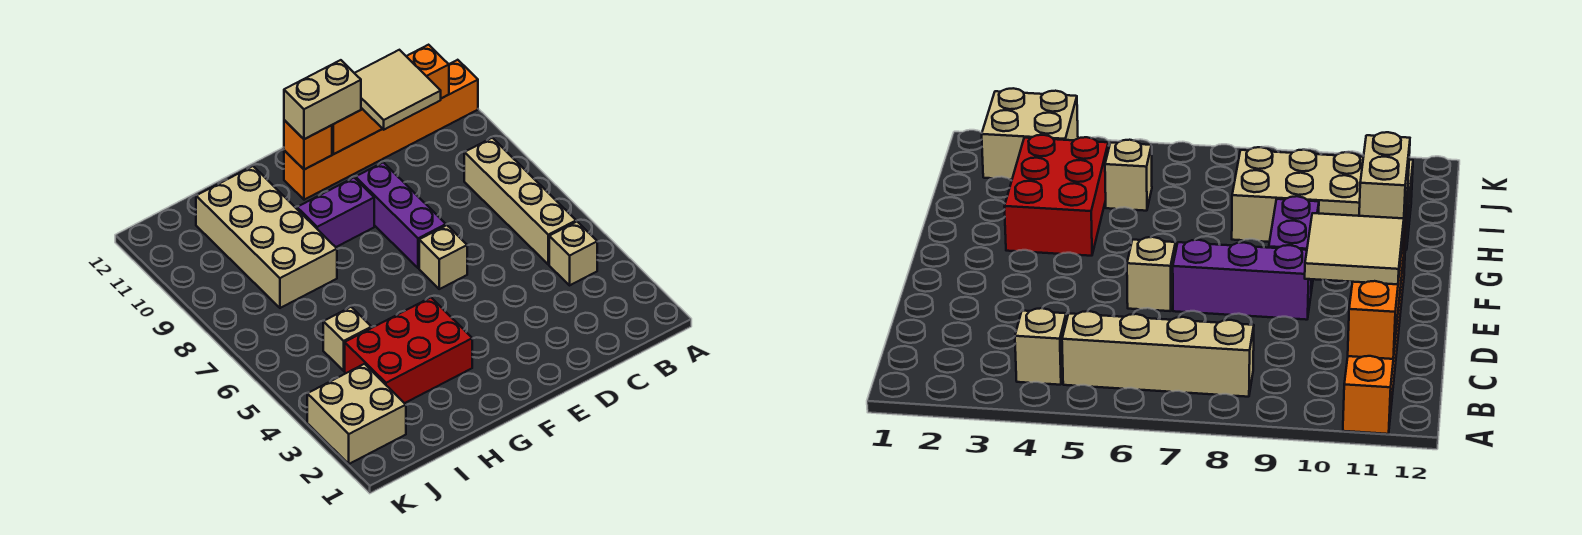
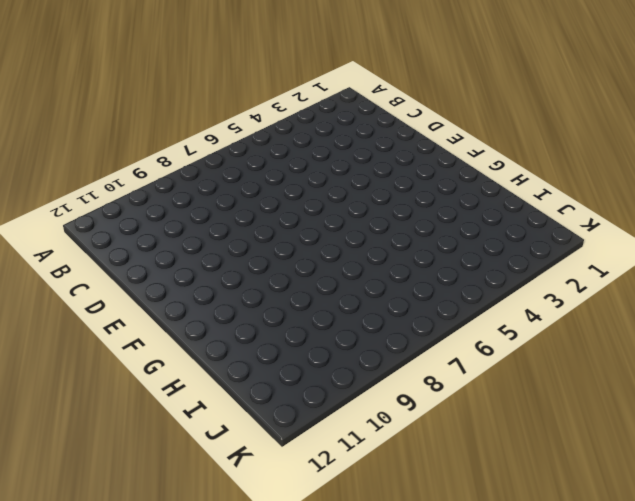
none -> orange brick A11:F11 level 1
none -> tan brick B4 level 1
none -> tan brick B5:B8 level 1

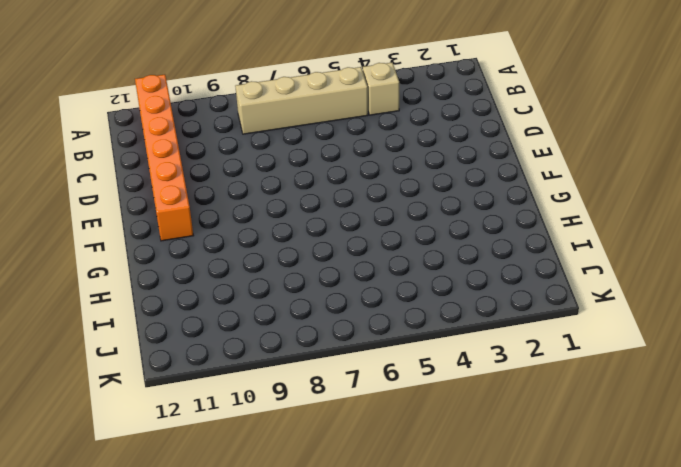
none -> tan brick E6 level 1
none -> purple brick E7:E9 level 1
none -> purple brick F9:G9 level 1

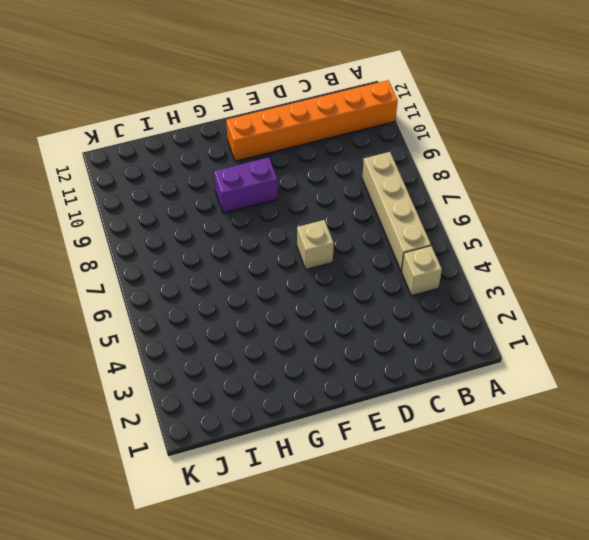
none -> purple brick E7:E9 level 1
none -> red brick G3:I4 level 1
none -> tan brick H8:I11 level 1

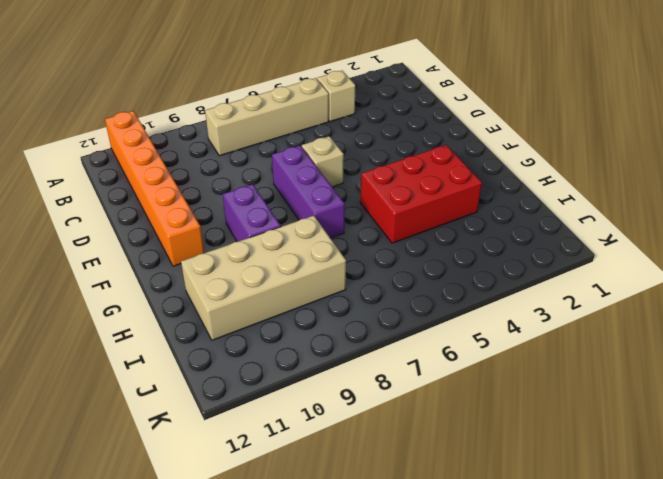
purple brick E7:G7 level 1 -> purple brick E7:E9 level 1
red brick G3:H5 level 1 -> red brick G3:I4 level 1
none -> tan brick I5 level 1
none -> tan brick J2:K3 level 1
none -> orange brick B11:E11 level 2

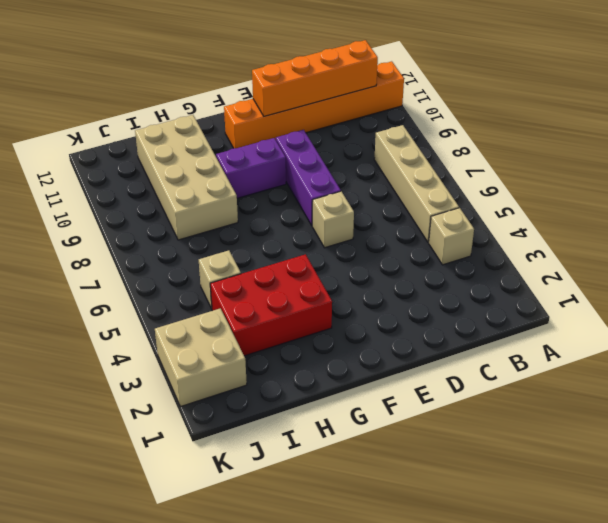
none -> orange brick F11 level 2
none -> tan tile C10:D11 level 3
none -> tan brick E11:F11 level 3

